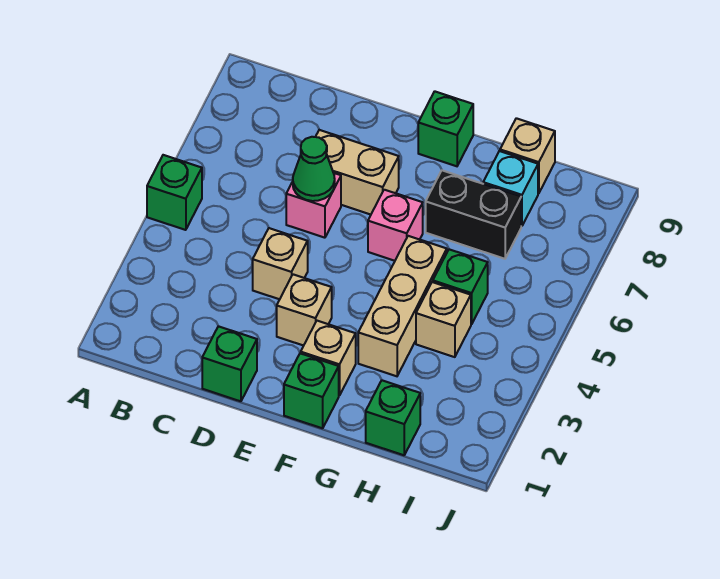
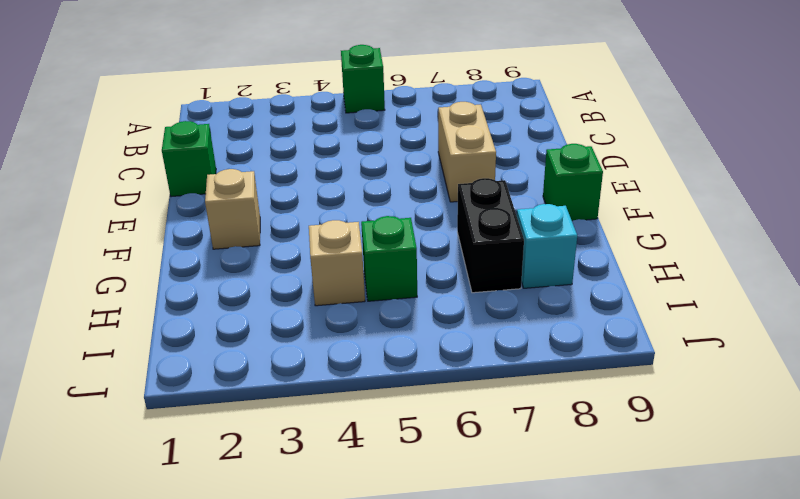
none -> tan brick D4 level 1
none -> pink brick D6 level 1
none -> tan brick E3 level 1

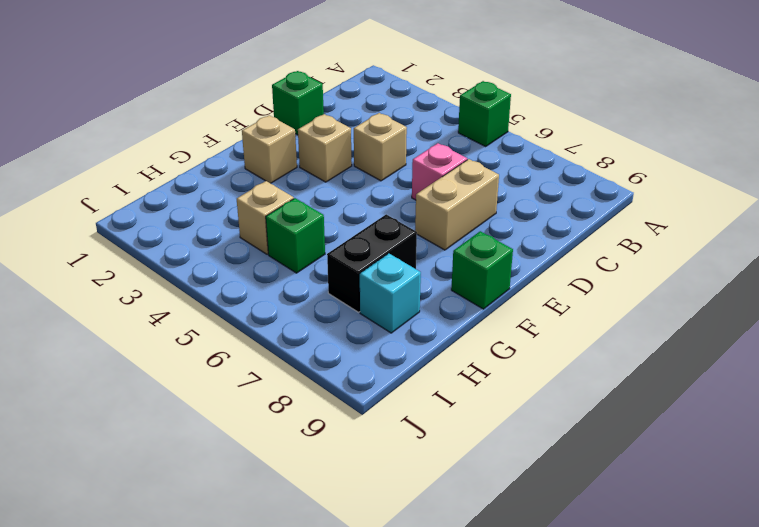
none -> green brick F1 level 1
none -> pink brick F6 level 1
none -> tan brick G3:G5 level 1

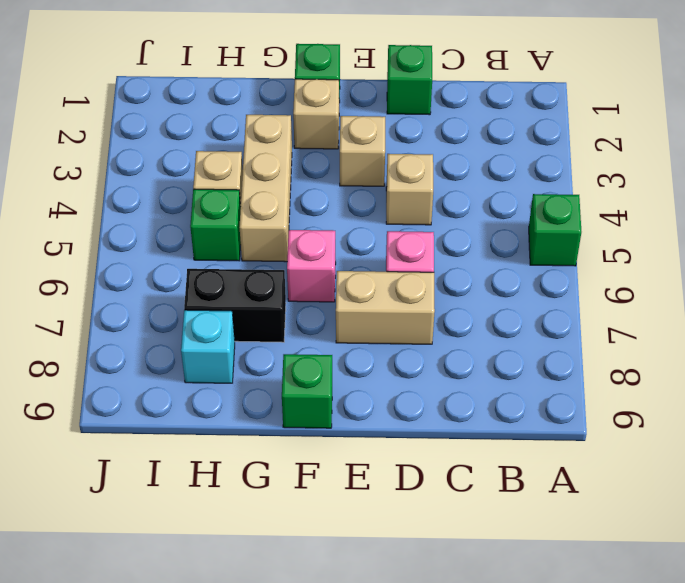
none -> green brick H1 level 1
none -> tan brick H9 level 1
none -> green cone D6 level 2

